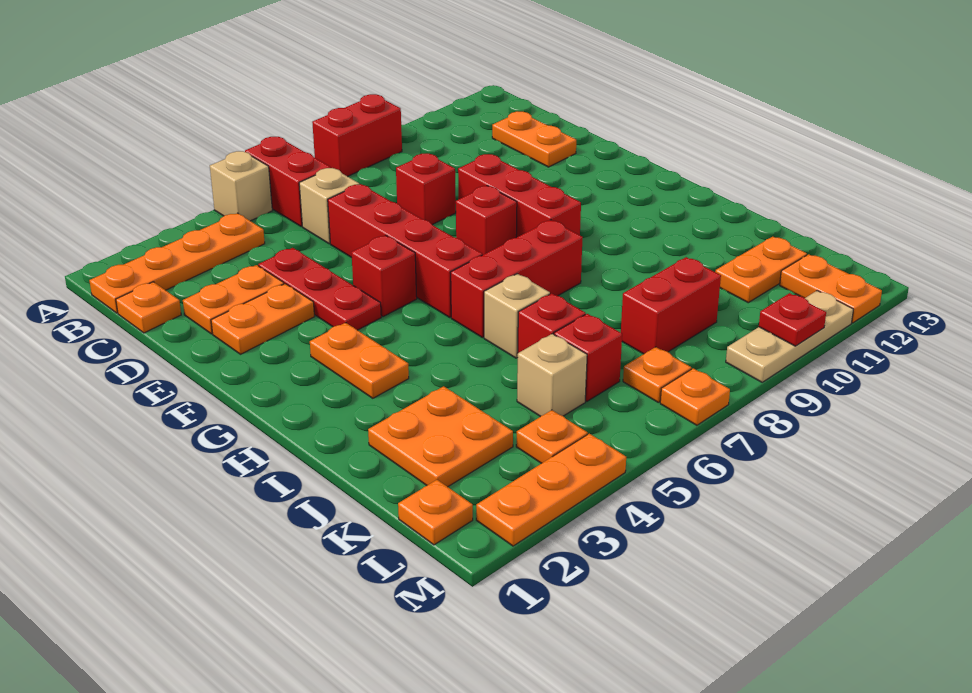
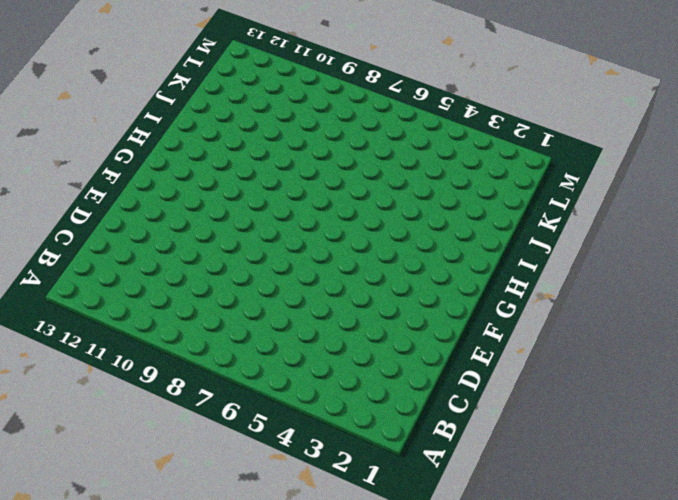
none -> tan brick A5 level 1
none -> red brick A6:B6 level 1
none -> red brick A8:A9 level 1
none -> orange plate B1:B4 level 1

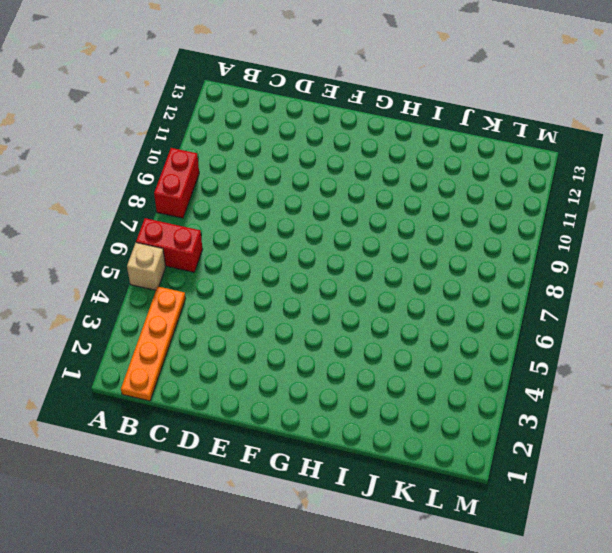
none -> orange plate C1 level 1
none -> tan brick C6 level 1
none -> orange plate C12:D12 level 1
none -> orange plate D2:D3 level 1

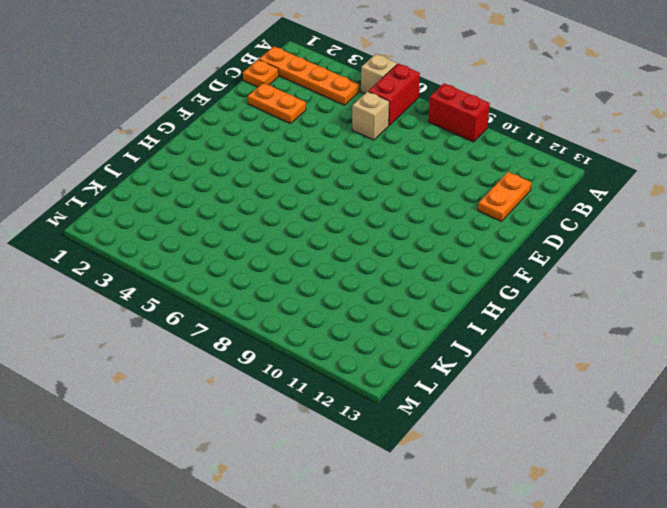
none -> red plate D4:F4 level 1
none -> red brick D6:G6 level 1
none -> red brick D8 level 1
none -> orange plate E2:E3 level 1

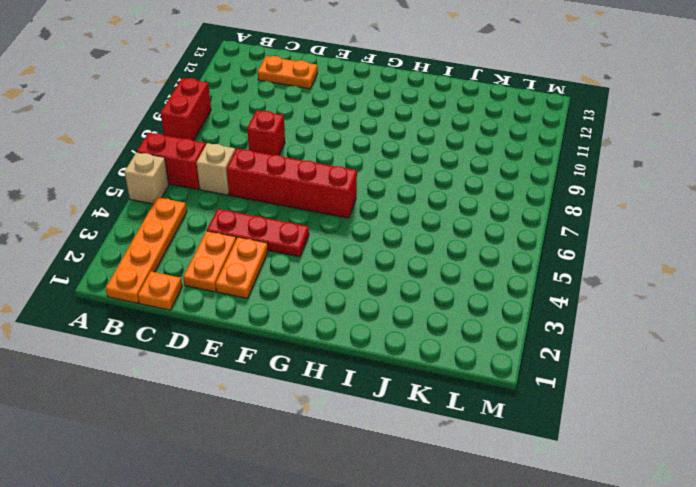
none -> red brick E9:G9 level 1
none -> red brick F5 level 1
none -> red brick F8 level 1
none -> orange plate G3:H3 level 1

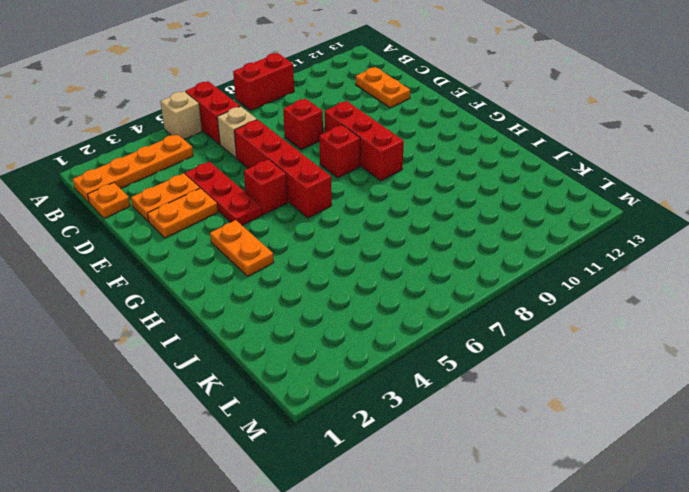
none -> red brick H6:H8 level 1
none -> tan brick I6 level 1
none -> orange plate J2:K3 level 1
none -> red brick J6 level 1

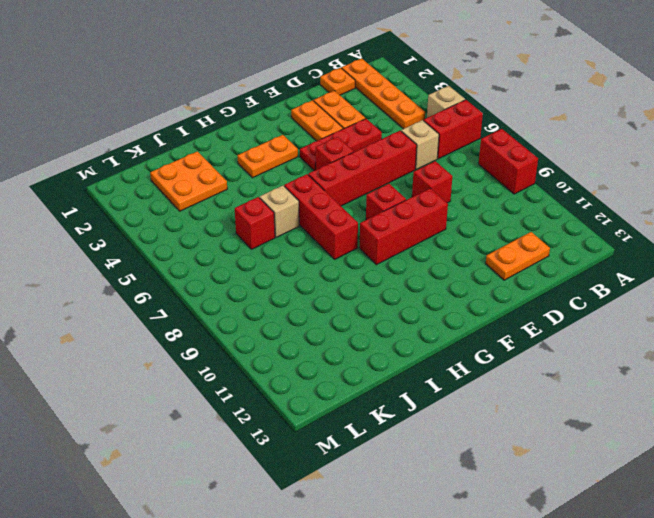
none -> tan brick K5 level 1
none -> red brick K6 level 1
none -> red brick K8:K9 level 1
none -> orange plate K11:K12 level 1

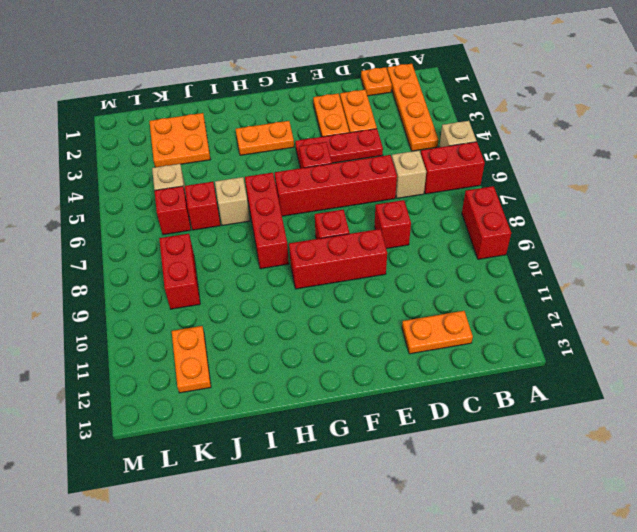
none -> orange plate L1 level 1
none -> orange plate L4 level 1
none -> orange plate L7 level 1
none -> orange plate L12:M12 level 1

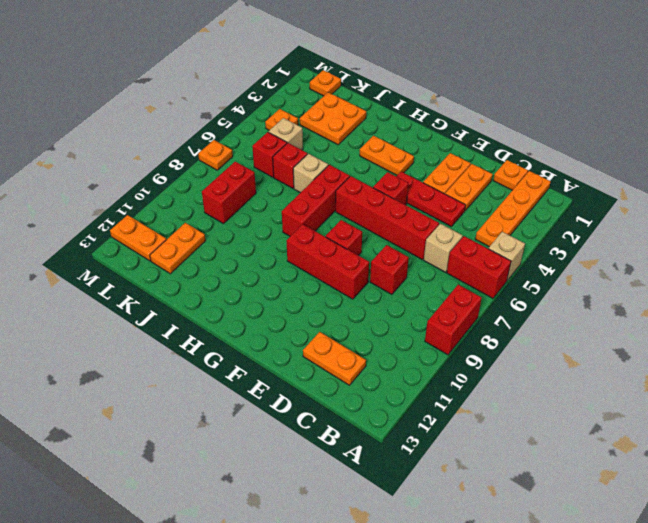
none -> orange plate L7 level 1
none -> orange plate M2:M4 level 1
none -> tan plate M9:M11 level 1
none -> red plate M10 level 2

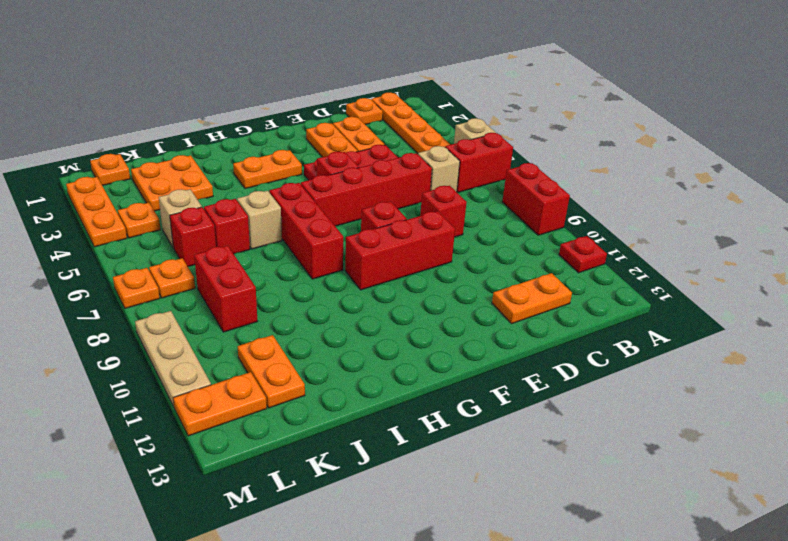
red plate A11 level 1 -> red plate M10 level 2

